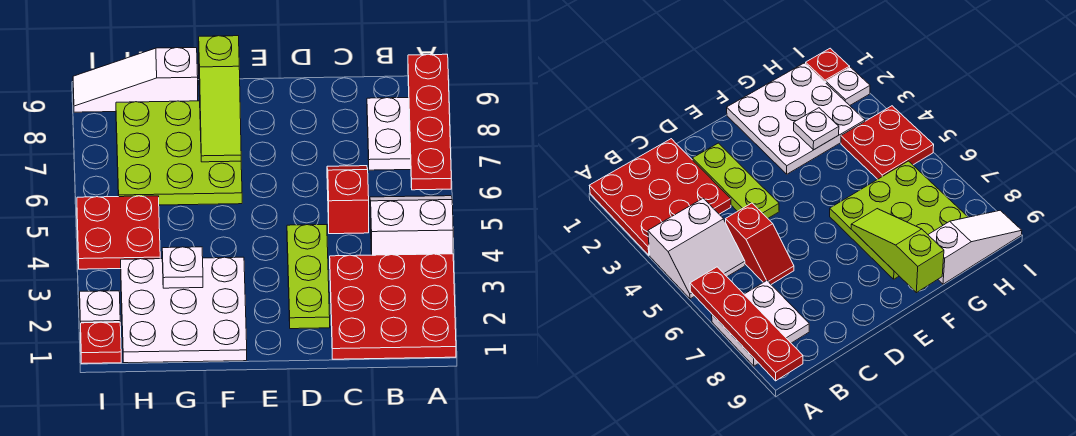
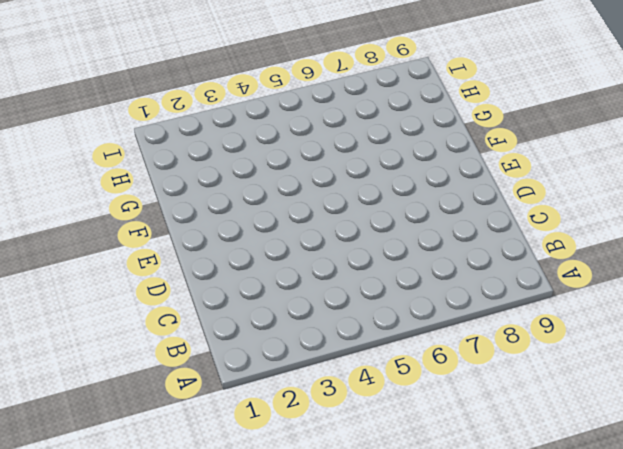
none -> red plate A1:C3 level 1
none -> white slope A4:B5 level 1 top 4
none -> white plate A7:B8 level 1

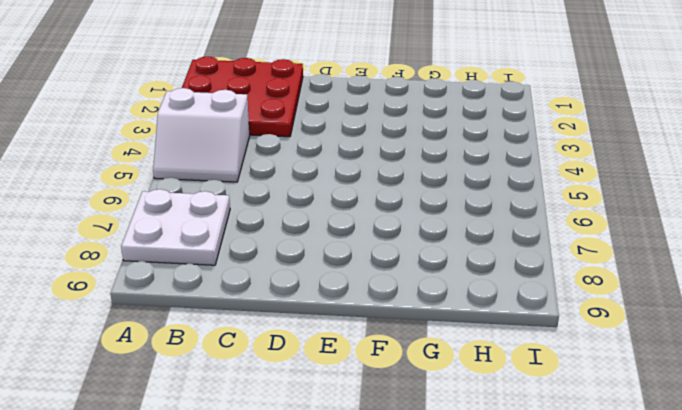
none -> red slope C5:C6 level 1 top 5
none -> lime plate D2:D4 level 1
none -> white plate F1:H3 level 1

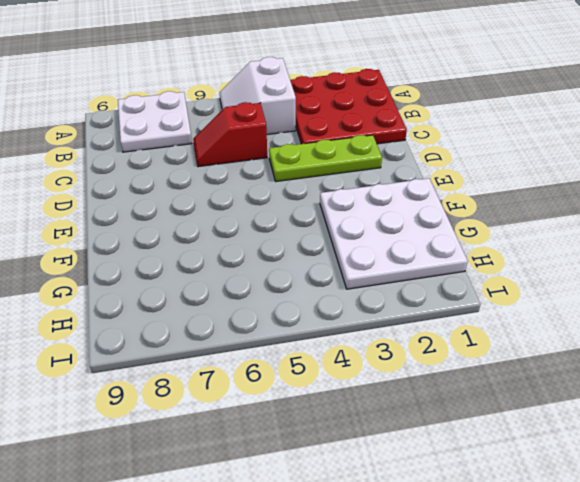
none -> lime plate F6:H8 level 1
none -> white slope G9:I9 level 1 top G
none -> red plate H4:I5 level 1

